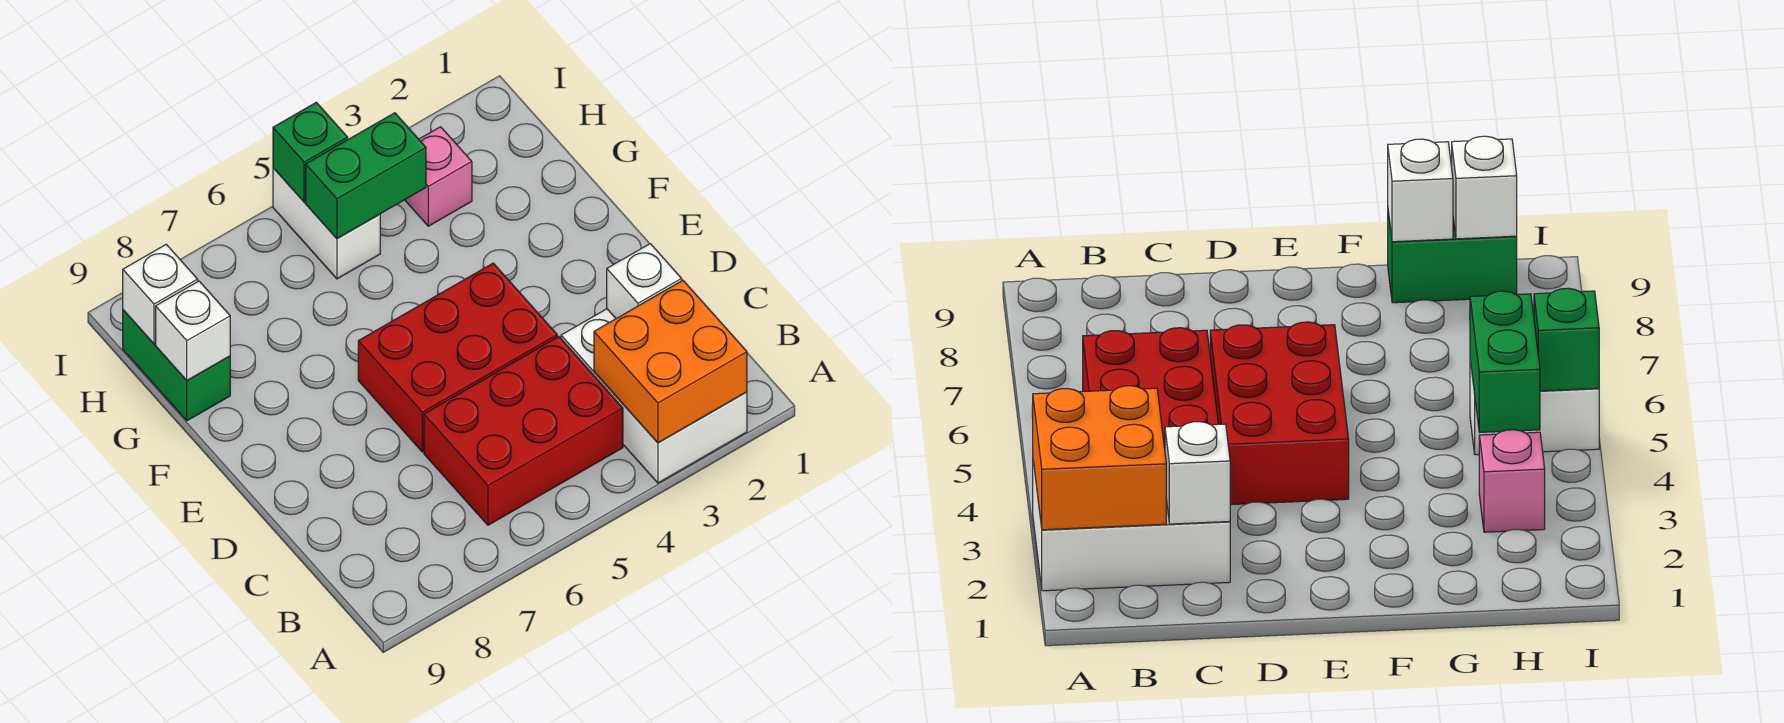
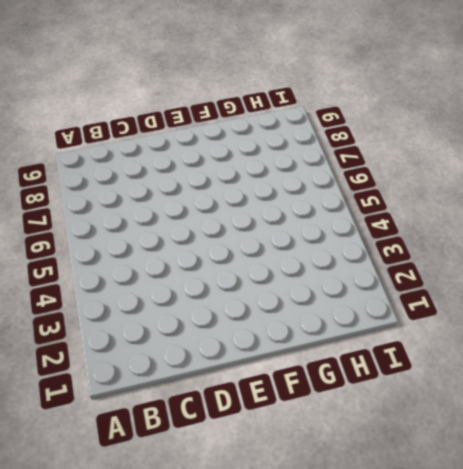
none -> white brick A2:C3 level 1
none -> red brick B4:C6 level 1
none -> red brick D4:E6 level 1

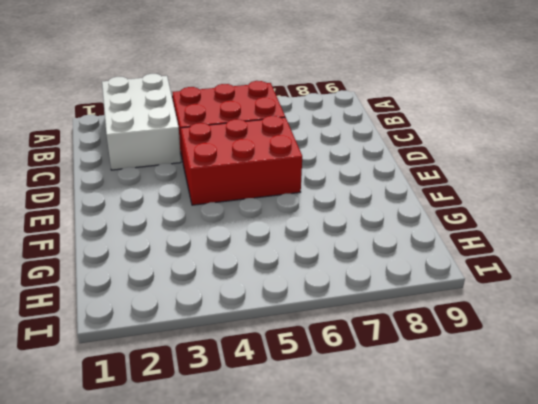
none -> green brick G9:H9 level 1
none -> pink brick H3 level 1
none -> white brick H5:I5 level 1

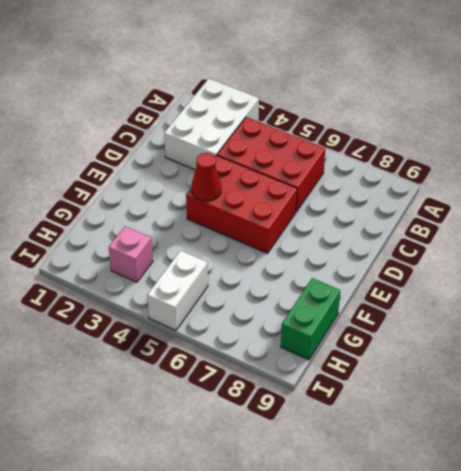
red cone E4 level 2 -> none
none -> orange brick A2:B3 level 2
none -> white brick C2 level 2
none -> white brick G9 level 2

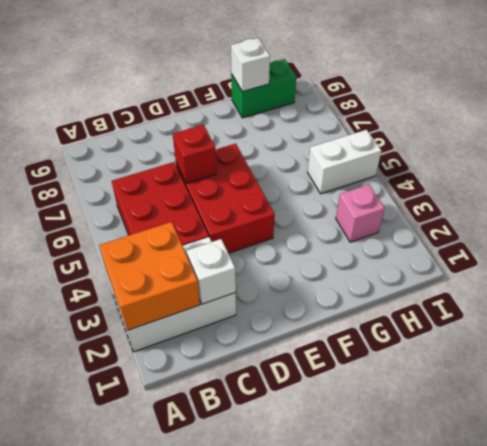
red brick D6 level 2 -> none
none -> green brick H4:H5 level 2
none -> white brick H9 level 2
none -> green brick I5 level 2

